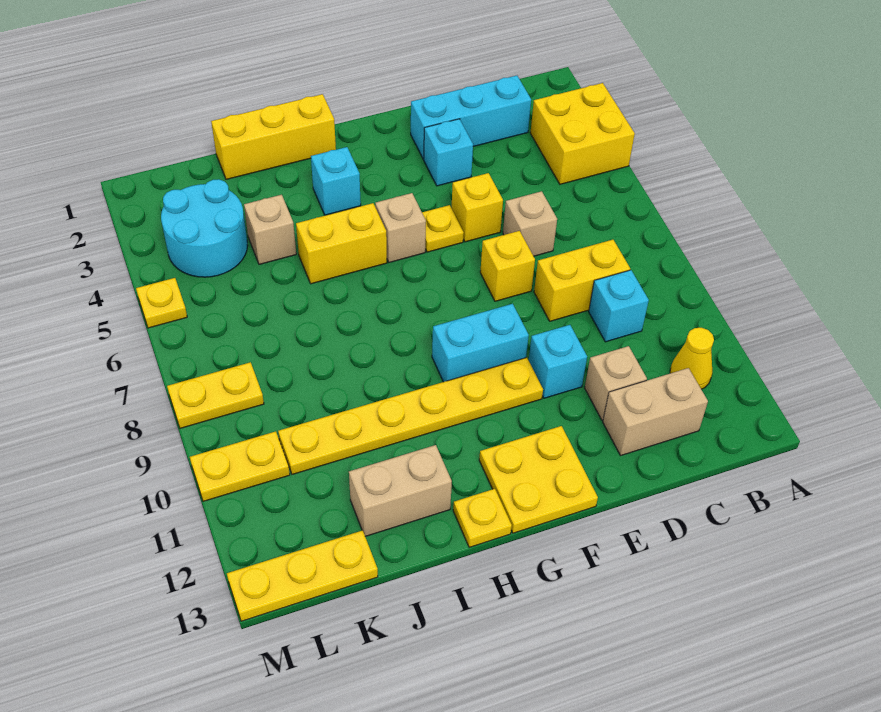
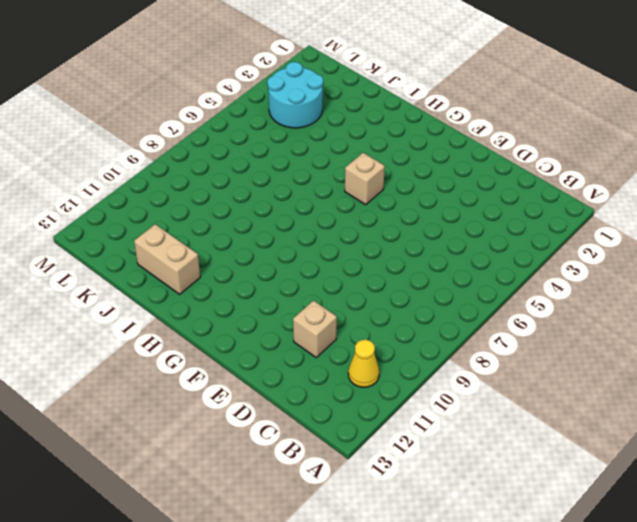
none -> yellow brick A3:B4 level 1
none -> cyan brick C2:E2 level 1
none -> yellow brick C8:D8 level 1

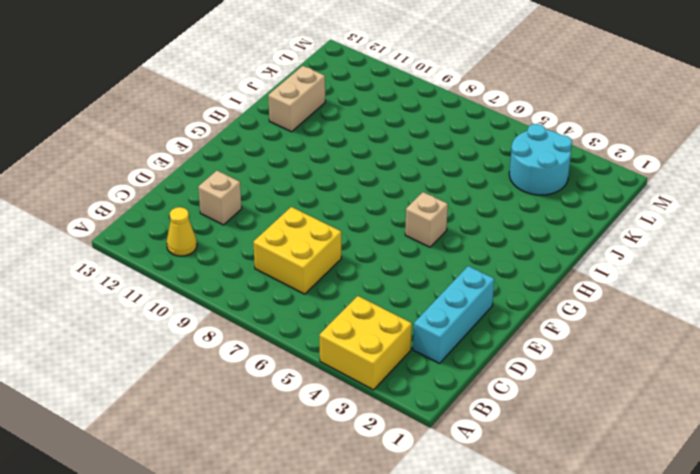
yellow brick C7:D8 level 1 -> yellow brick C8:D8 level 1
none -> cyan brick C9 level 1
none -> tan brick C12:D12 level 1
none -> tan brick D6 level 1

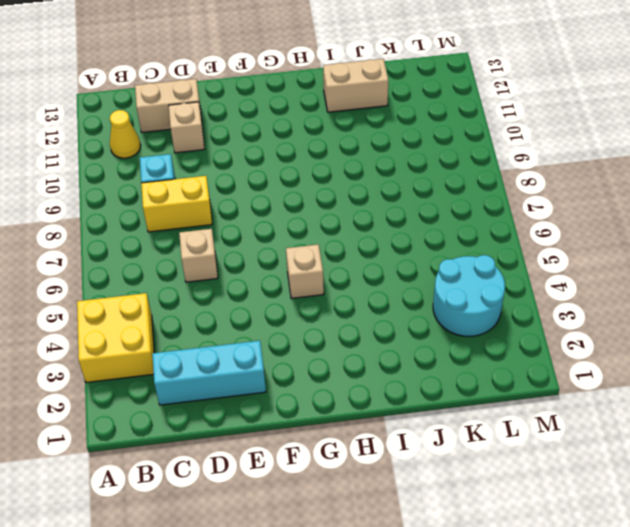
none -> cyan brick E3 level 1
none -> yellow brick E5 level 1
none -> yellow brick E7 level 1

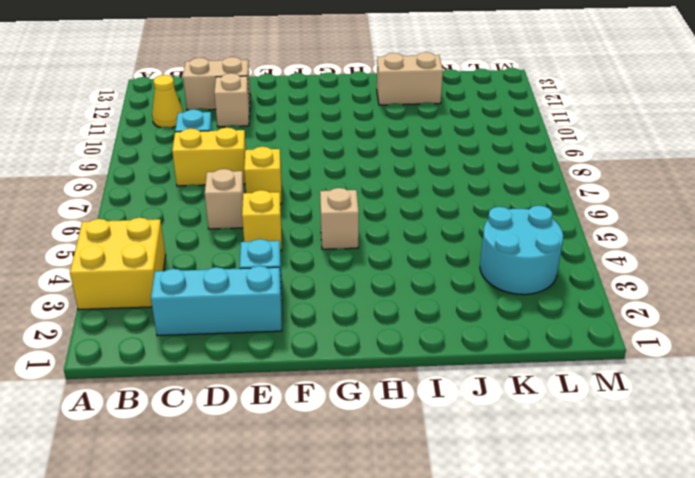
none -> cyan brick E10 level 1
none -> yellow plate F5 level 1
none -> cyan brick F9:G9 level 1

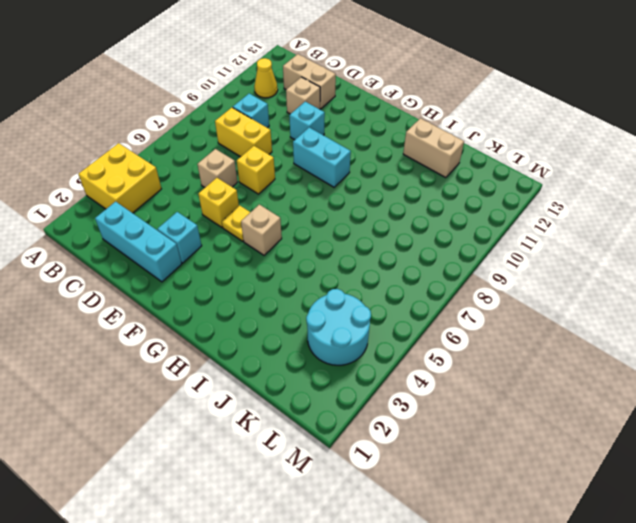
none -> yellow plate F10:K10 level 1
none -> yellow plate F12:G13 level 1
none -> yellow brick H1:J1 level 1

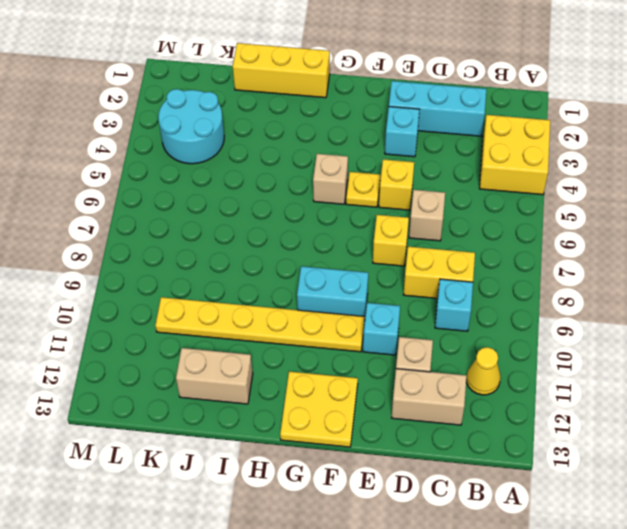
none -> cyan brick H3 level 1
none -> yellow brick H5:I5 level 1
none -> yellow plate H13 level 1

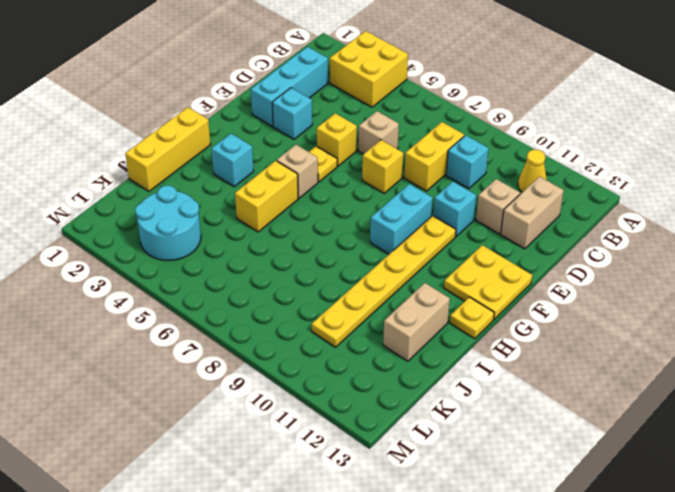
none -> tan brick J4 level 1
none -> yellow plate K13:M13 level 1
none -> yellow plate L8:M8 level 1

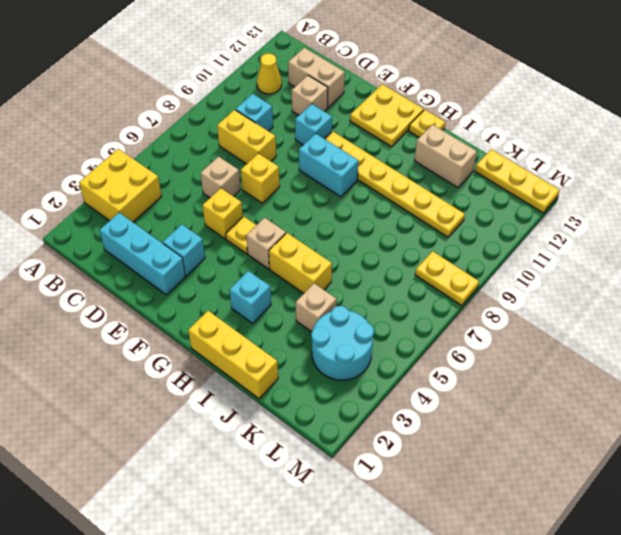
none -> yellow plate L10:M10 level 1
none -> yellow plate M5 level 1

